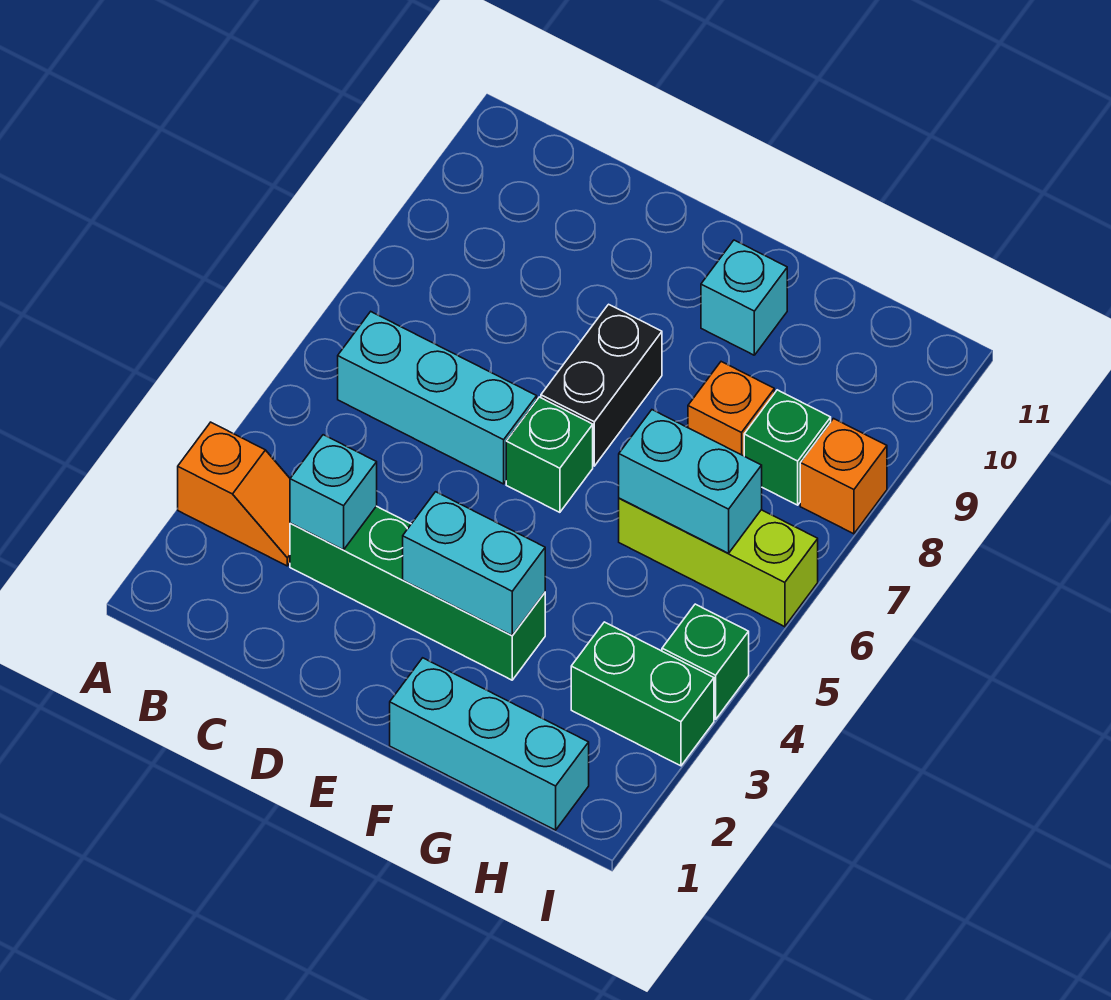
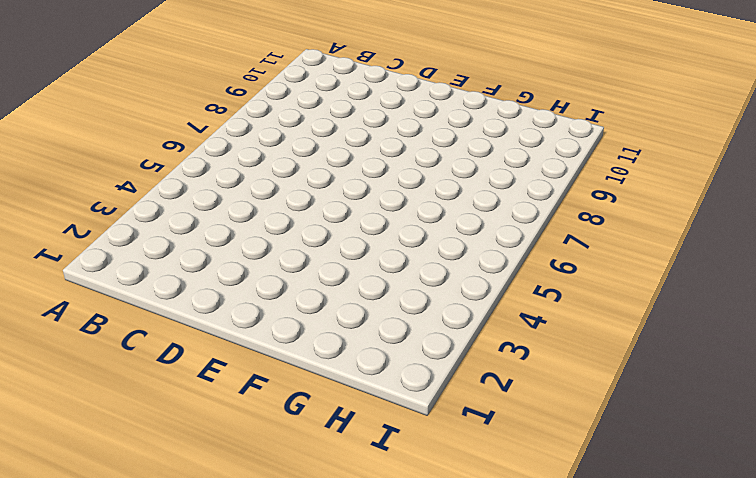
none -> orange slope A3:B3 level 1 top A
none -> cyan brick B6:D6 level 1
none -> green brick C3:F3 level 1

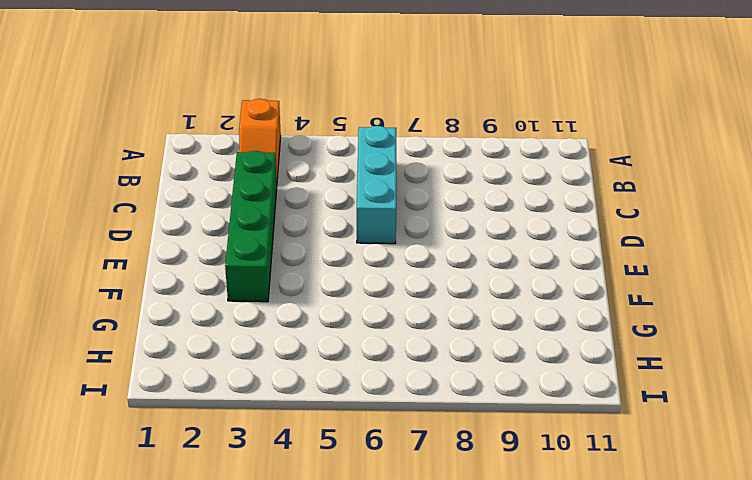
none -> green brick E6 level 1
none -> black brick E7:E8 level 1
none -> cyan brick F1:H1 level 1

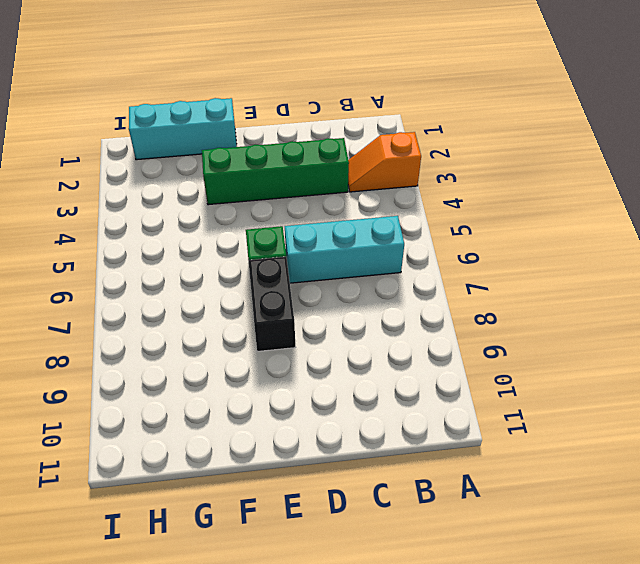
none -> cyan brick F10 level 1
none -> lime brick G6:I6 level 1
none -> orange brick G8 level 1

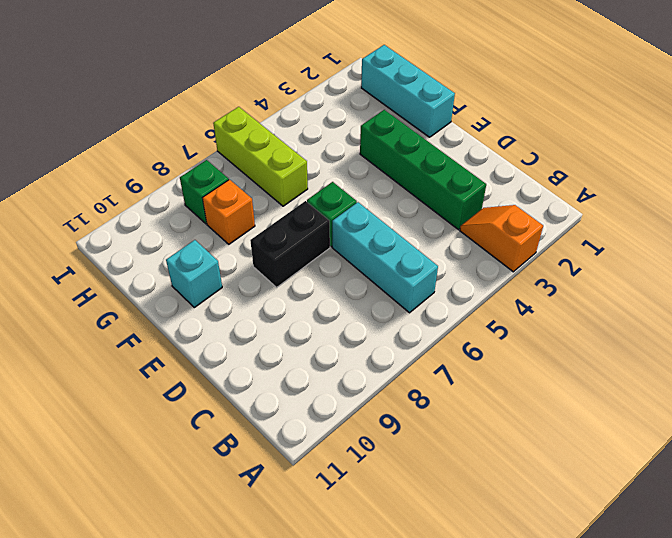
none -> green brick H3:I3 level 1
none -> green brick I4 level 1
none -> orange brick I8 level 1

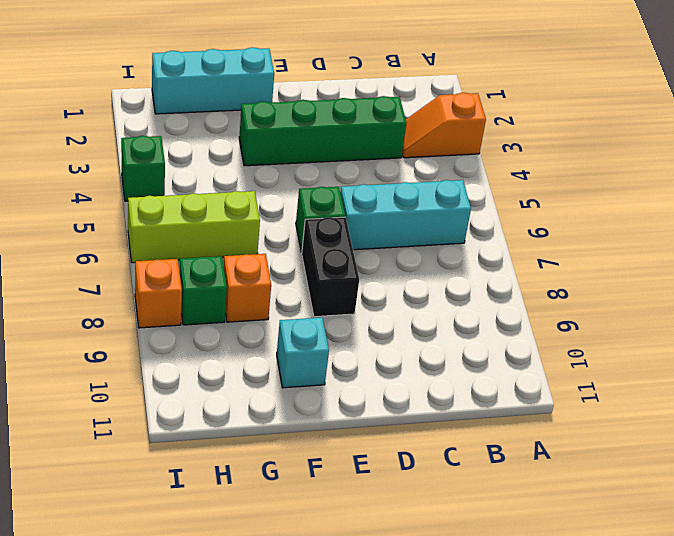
none -> green brick H3:I3 level 1
none -> cyan brick C3 level 2
none -> cyan brick E3:F3 level 2

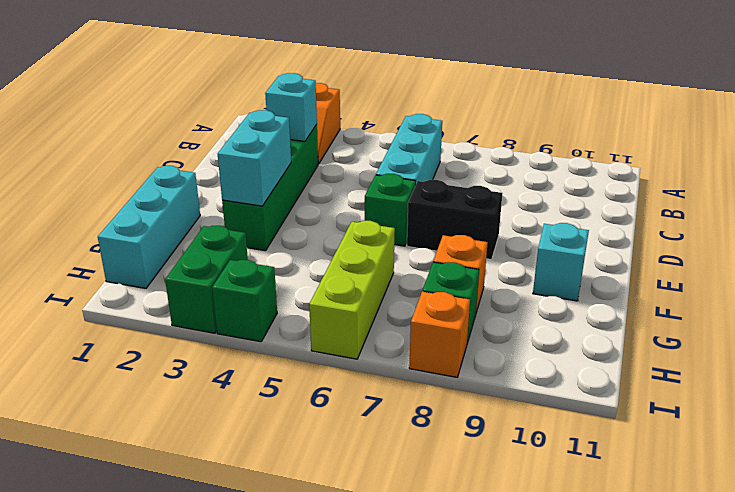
none -> cyan brick G6:H6 level 2

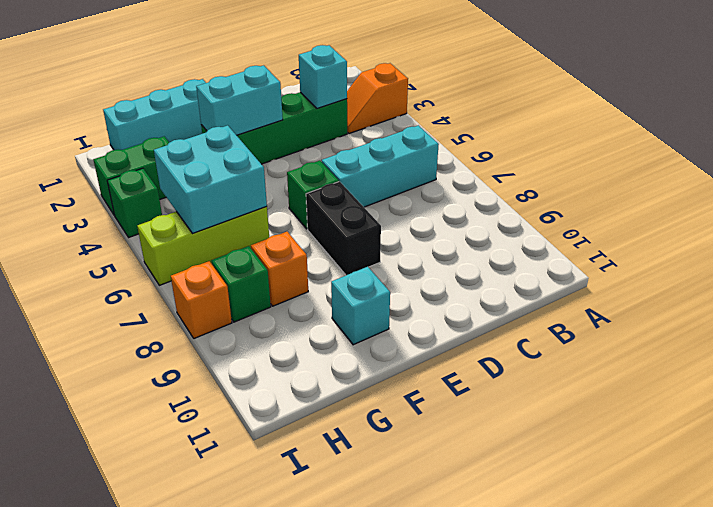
cyan brick G5:H6 level 2 -> cyan brick G6:H6 level 2

